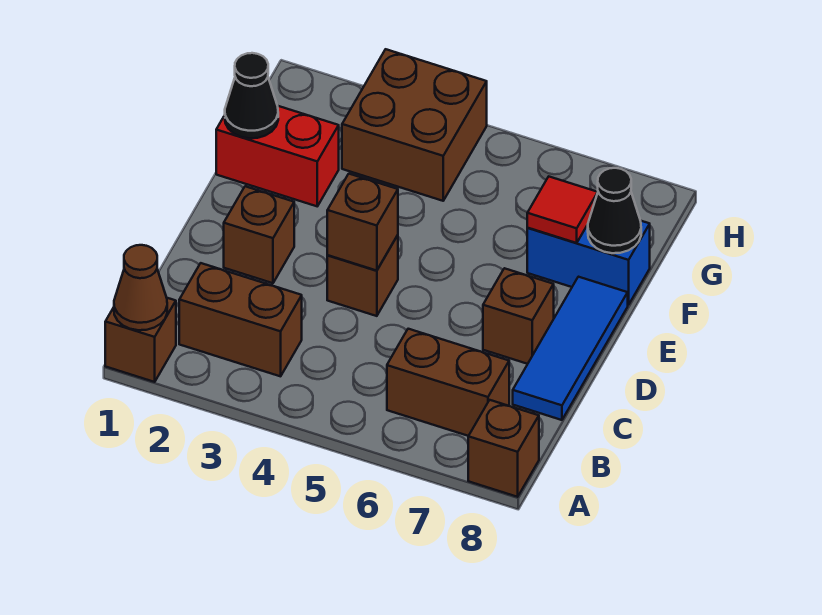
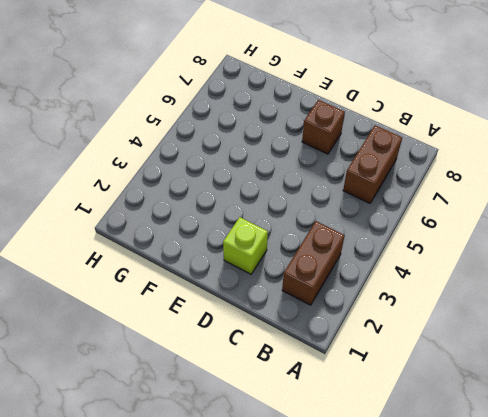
lime brick D2 level 1 -> brown brick D2 level 1
none -> brown brick A1 level 1
none -> brown brick A8 level 1
none -> blue tile C8:E8 level 1

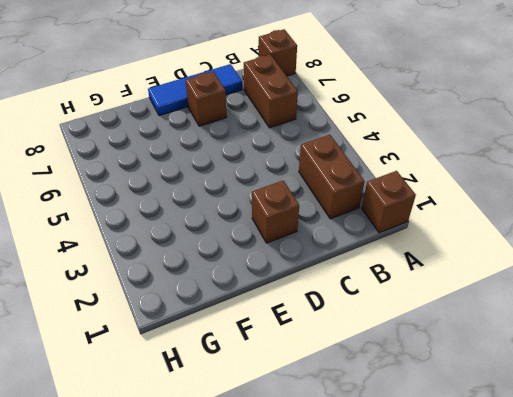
none -> brown brick D4 level 1
none -> red brick F1:F2 level 1
none -> blue brick F7:F8 level 1

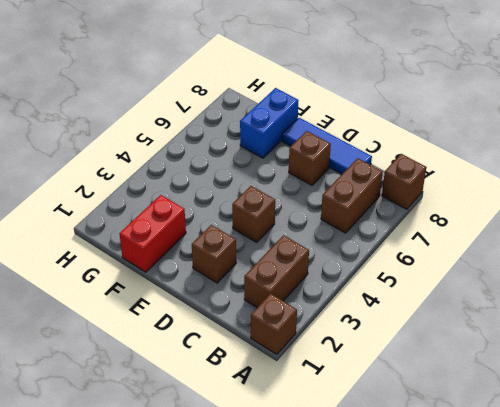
none -> brown brick G3:H4 level 1
none -> brown cone A1 level 2
none -> brown brick D4 level 2

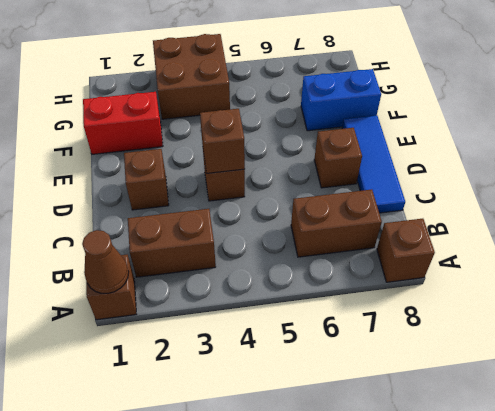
none -> black cone F1 level 2
none -> red tile F7 level 2
none -> black cone F8 level 2

